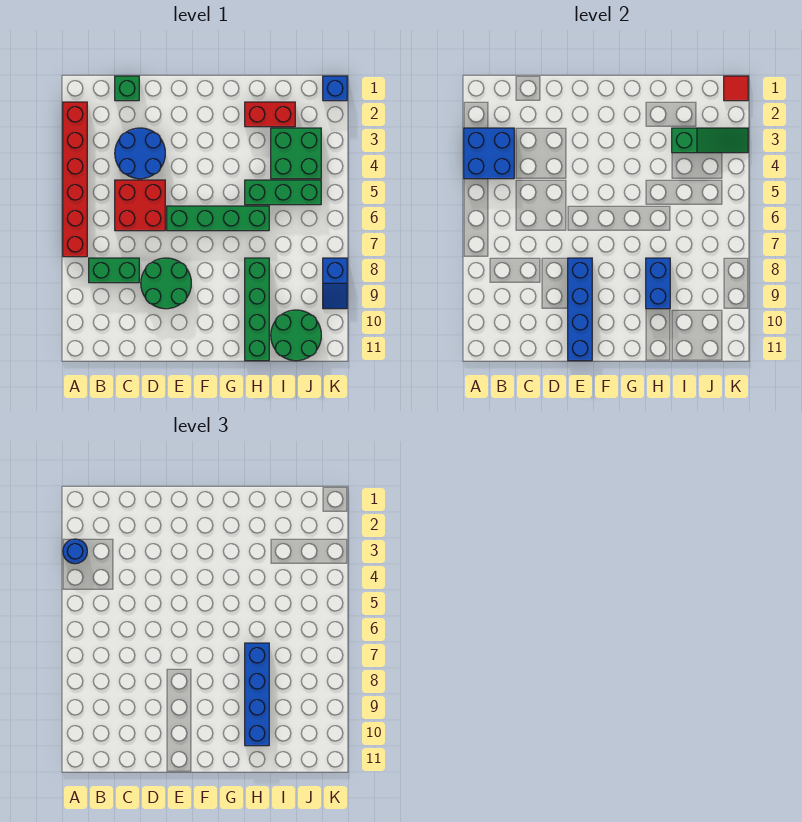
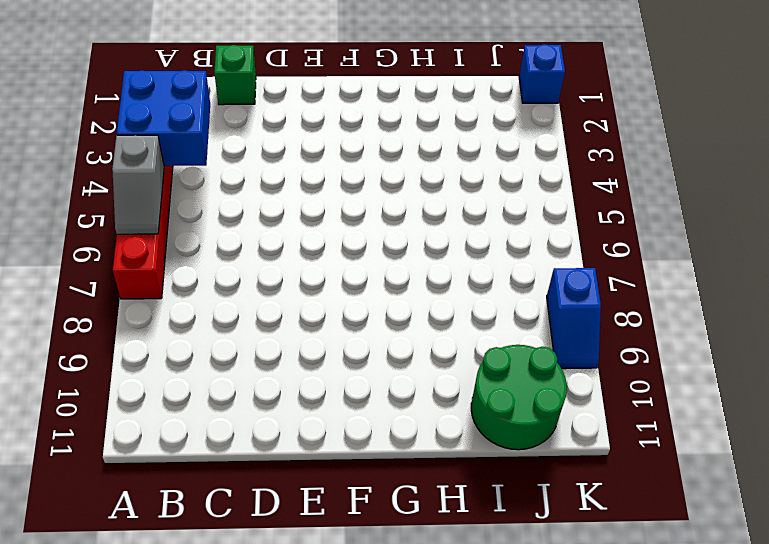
grey slope A5:A6 level 2 top 5 -> none
none -> green brick B8:C8 level 1
none -> blue round brick C3:D4 level 1
none -> red brick C5:D6 level 1

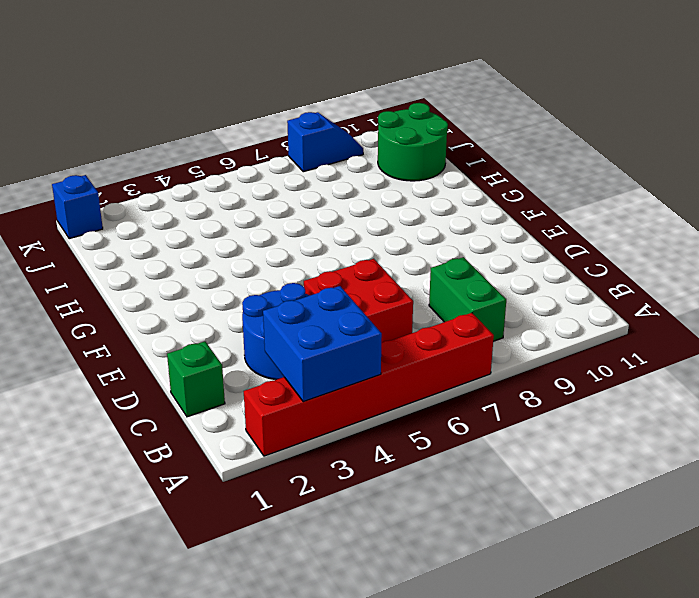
none -> green round brick D8:E9 level 1
none -> green brick E6:H6 level 1
none -> red brick H2:I2 level 1

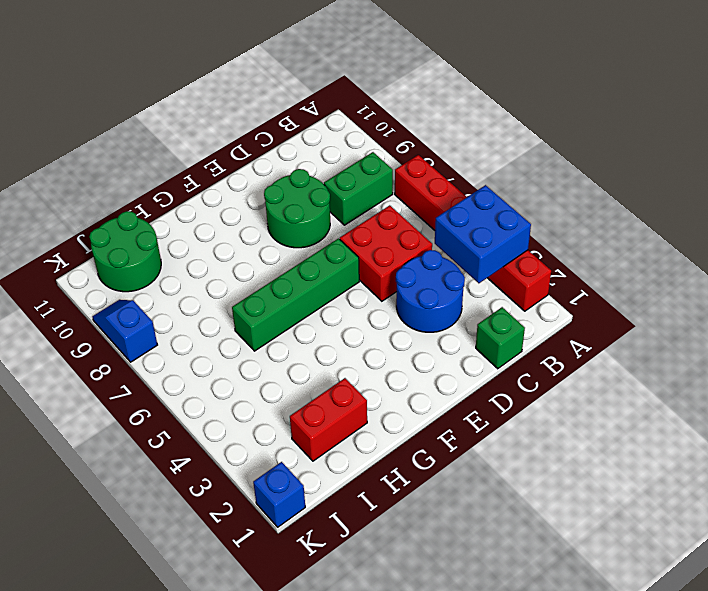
none -> green brick H5:J5 level 1
none -> green brick H8:H11 level 1
none -> green brick I3:J4 level 1

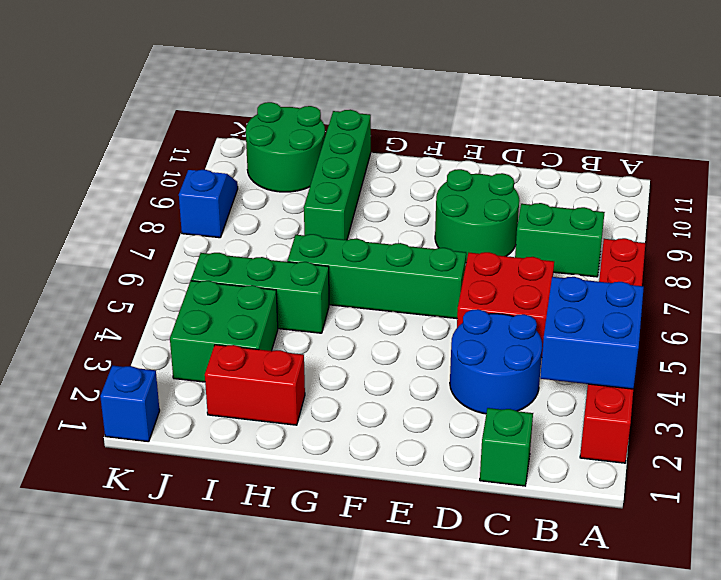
none -> blue brick E8:E11 level 2
none -> blue brick H8:H9 level 2
none -> green slope I3:K3 level 2 top I

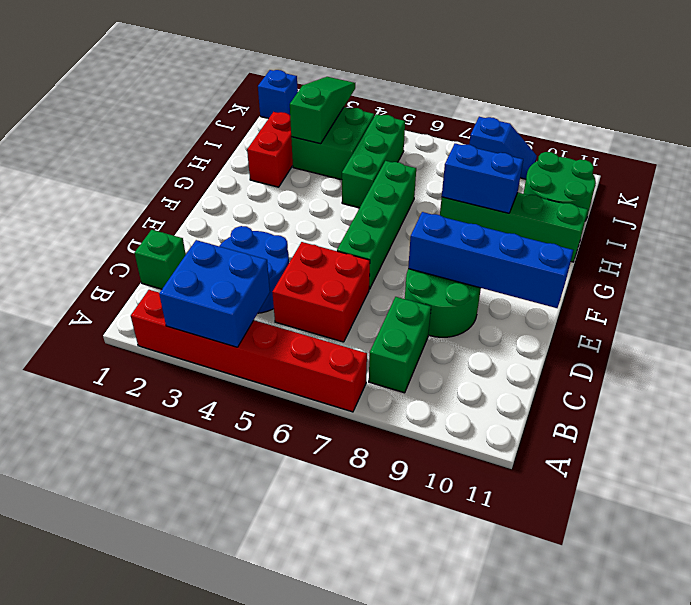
none -> red tile K1 level 2
none -> blue round brick A3 level 3
none -> blue brick H7:H10 level 3

